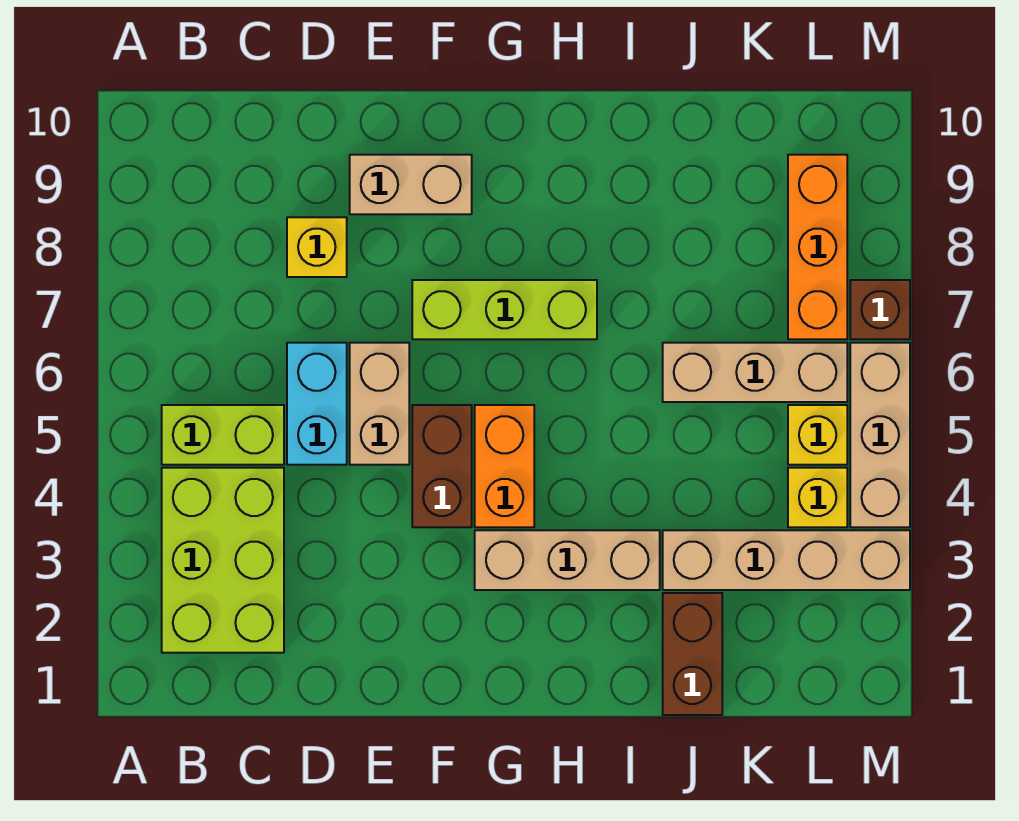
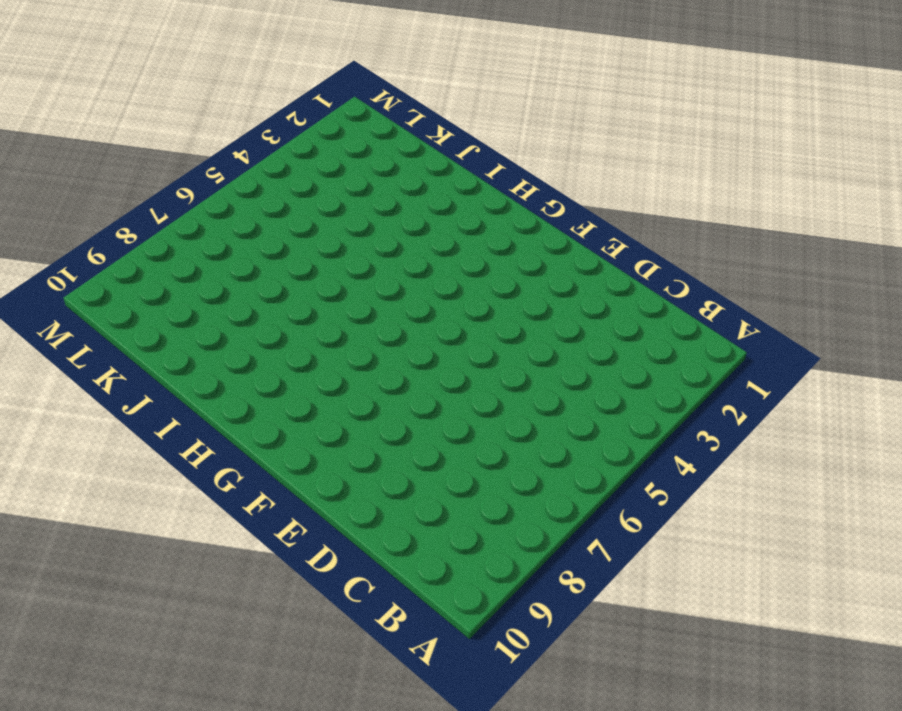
none -> lime brick B2:C4 level 1
none -> lime brick B5:C5 level 1
none -> cyan brick D5:D6 level 1

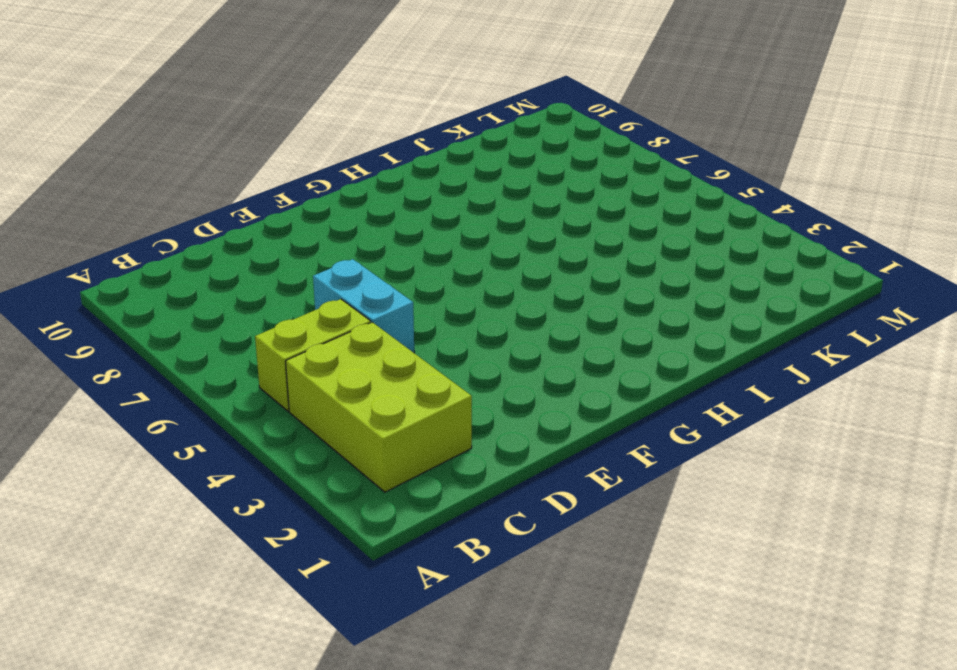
none -> yellow brick D8 level 1
none -> tan brick E5:E6 level 1
none -> tan brick E9:F9 level 1

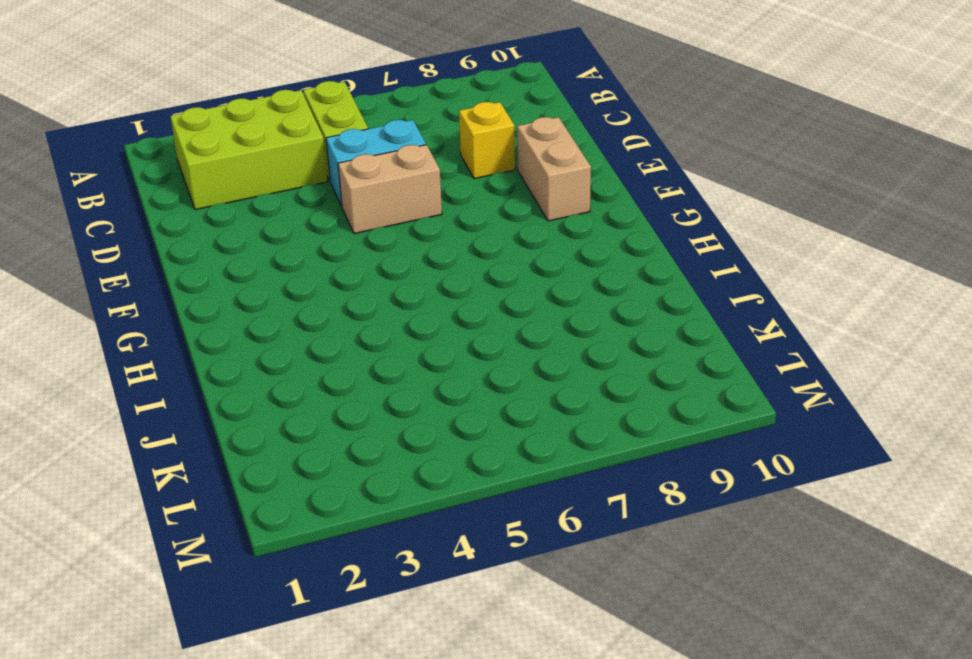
none -> brown brick F4:F5 level 1
none -> lime brick F7:H7 level 1
none -> tan brick G3:I3 level 1

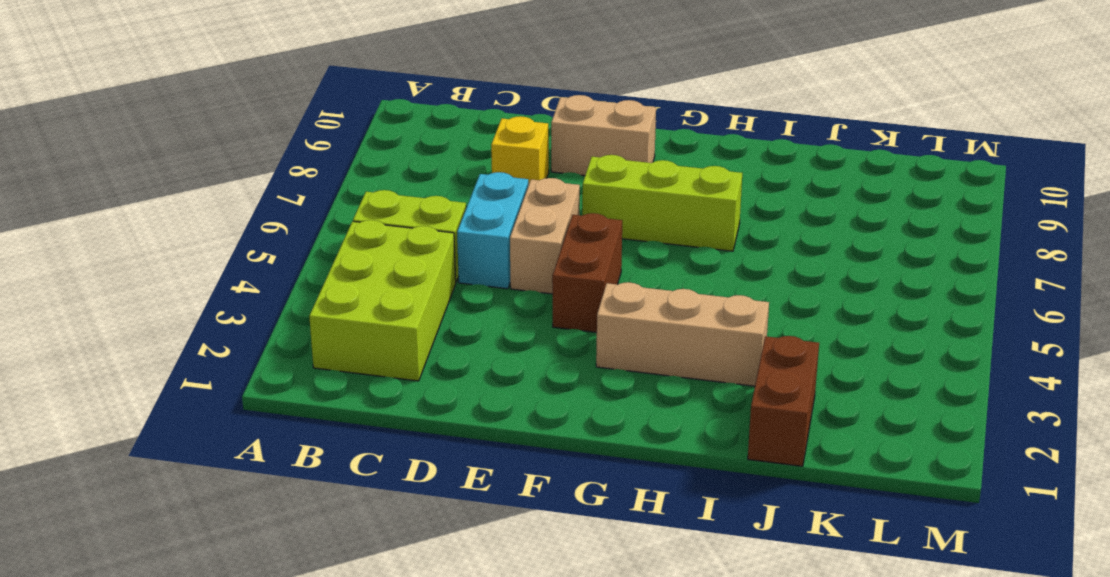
none -> orange brick G4:G5 level 1
none -> tan brick J3:M3 level 1
none -> tan brick J6:L6 level 1

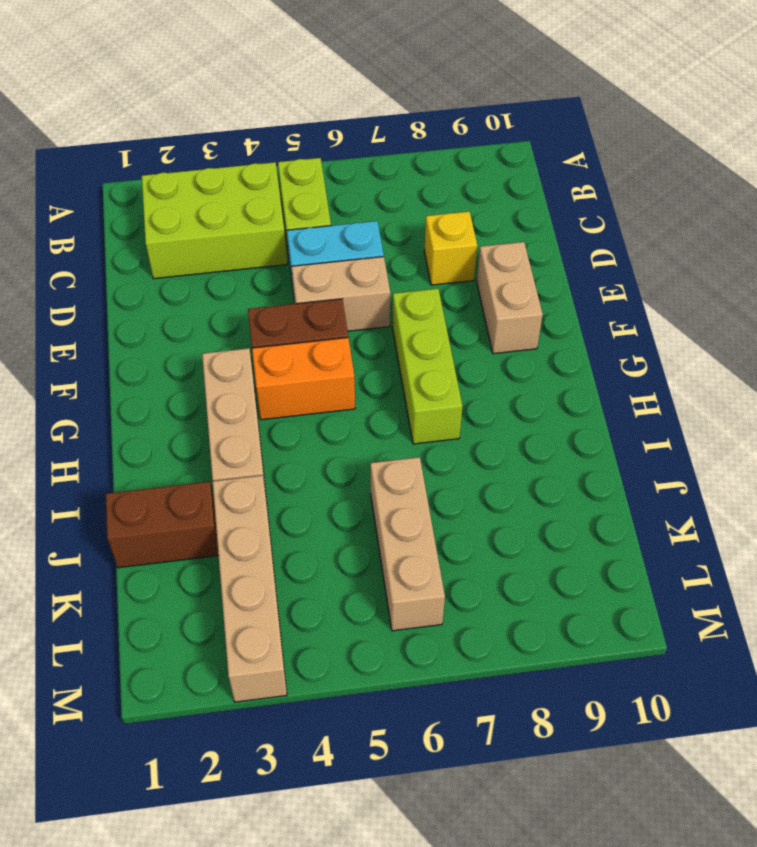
none -> yellow brick L4 level 1
none -> yellow brick L5 level 1
none -> orange brick L7:L9 level 1

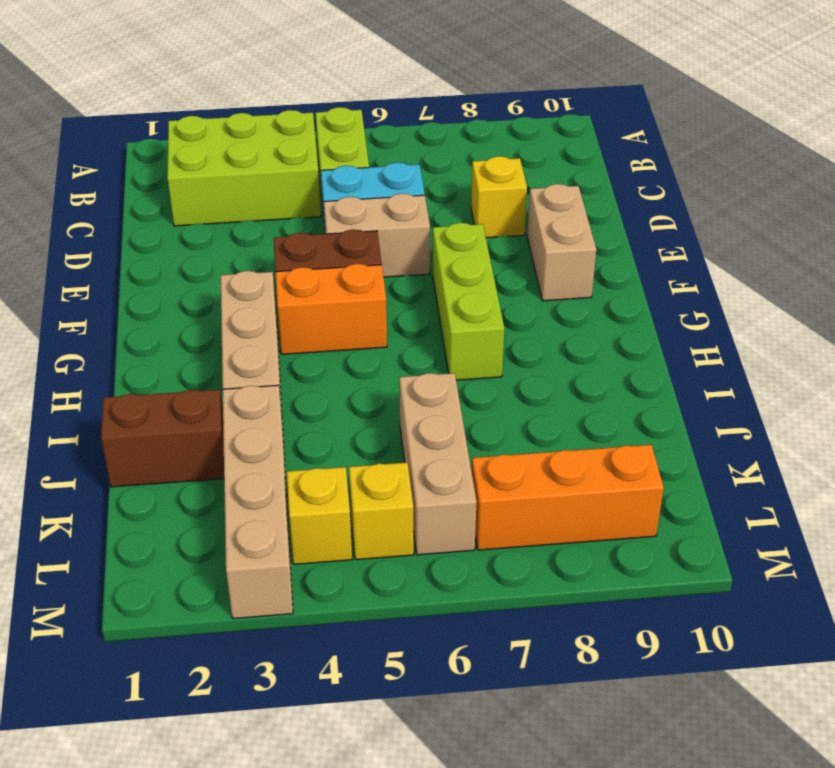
none -> tan brick M4:M6 level 1
none -> brown brick M7 level 1

